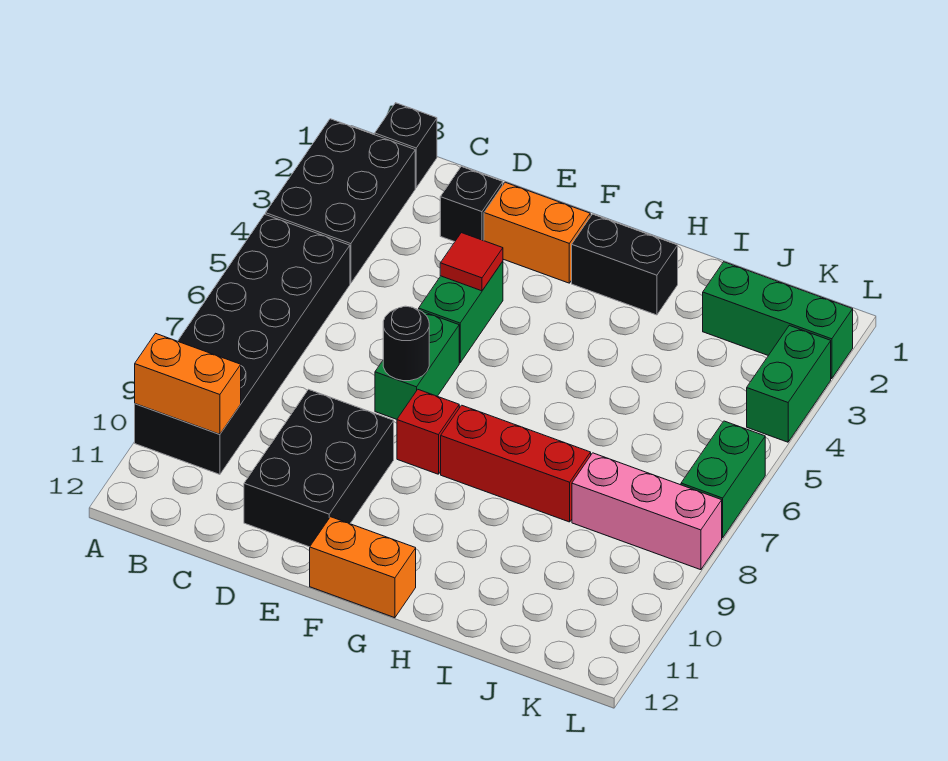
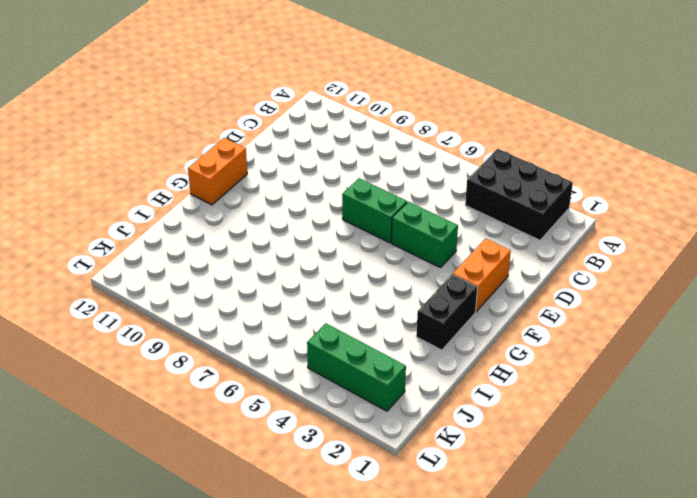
green brick K2:K4 level 1 -> green brick J2:L2 level 1
none -> black brick A5:B10 level 1
none -> black brick B1 level 1
none -> black brick D2 level 1

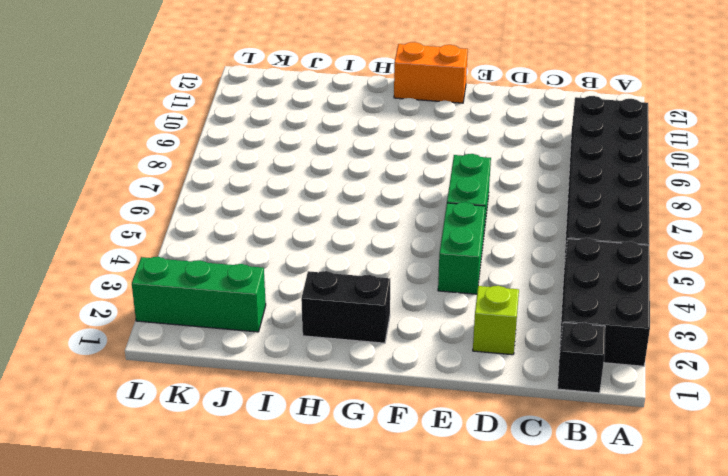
lime brick D2 level 1 -> black brick D2 level 1
none -> black brick D9:E11 level 1
none -> orange brick E2:F2 level 1
none -> red brick F8 level 1

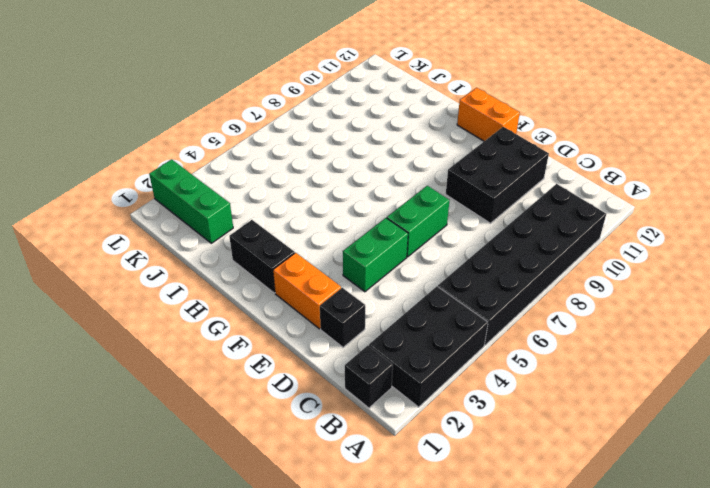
none -> red brick F8 level 1
none -> red brick G8:I8 level 1
none -> pink brick J8:L8 level 1

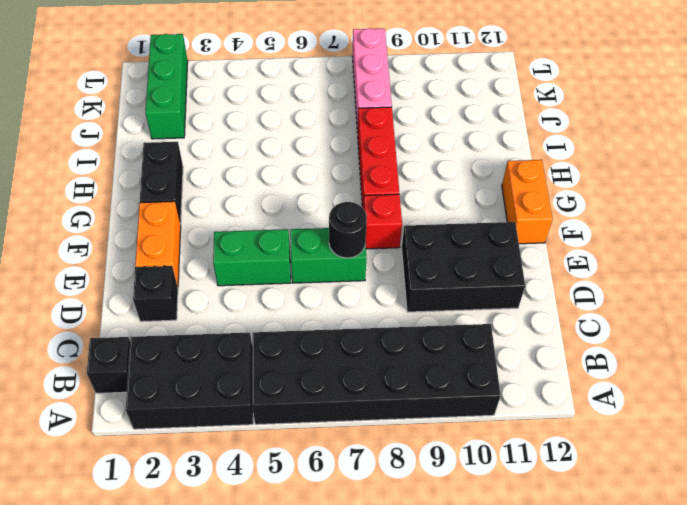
none -> green brick L3:L4 level 1
none -> green brick L6:L7 level 1
none -> orange brick A10:B10 level 2

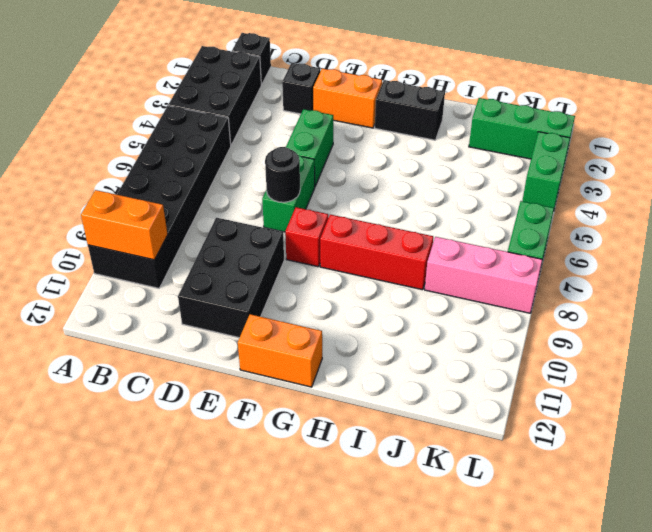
none -> red tile E4 level 2

